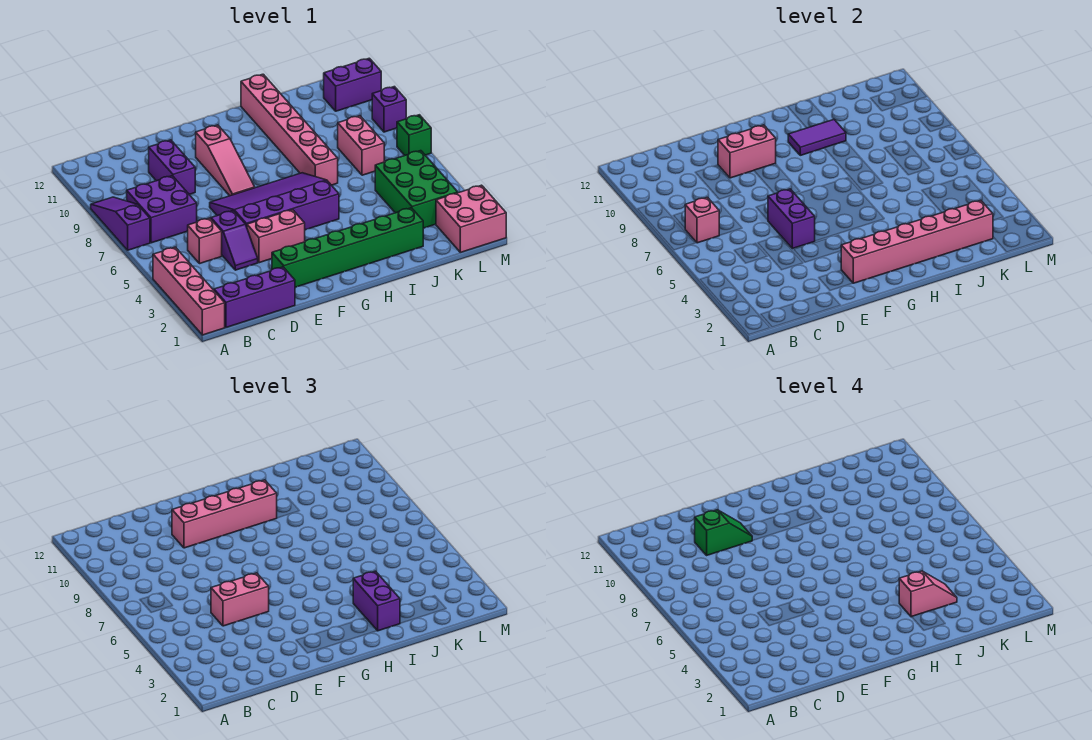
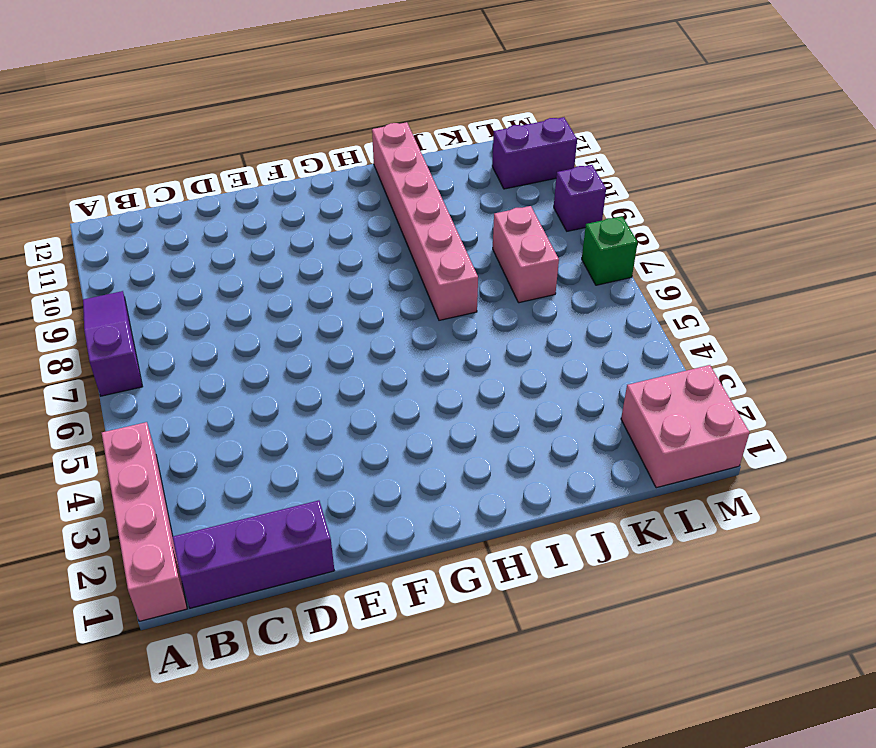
none -> purple brick B7:C8 level 1
none -> pink brick C5 level 1
none -> purple slope D4:D5 level 1 top 5

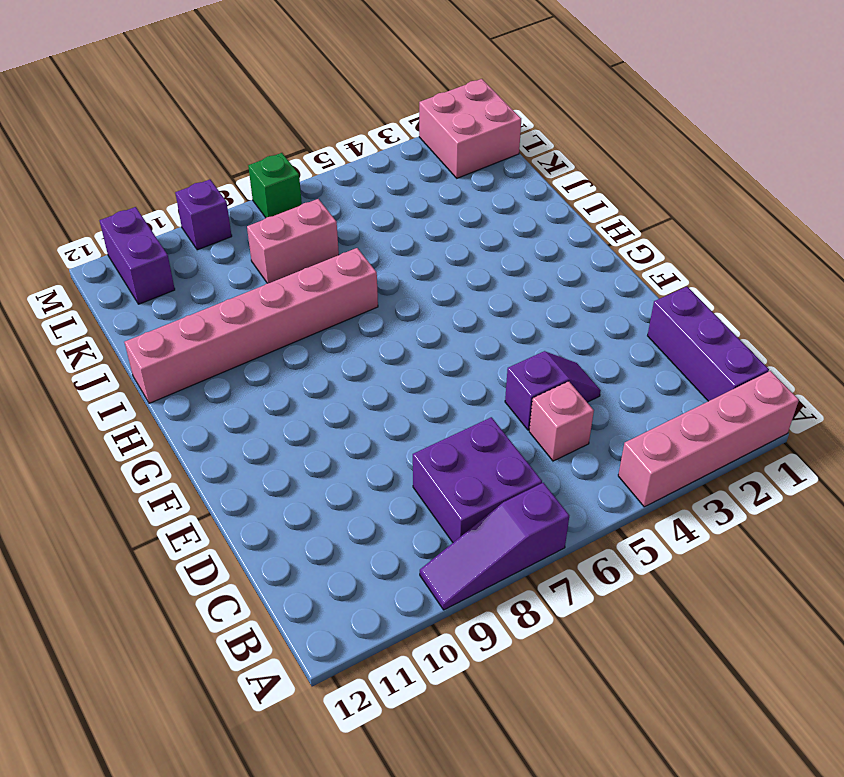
none -> purple brick D9:D10 level 1
none -> green brick E2:J2 level 1
none -> pink brick E4:F4 level 1

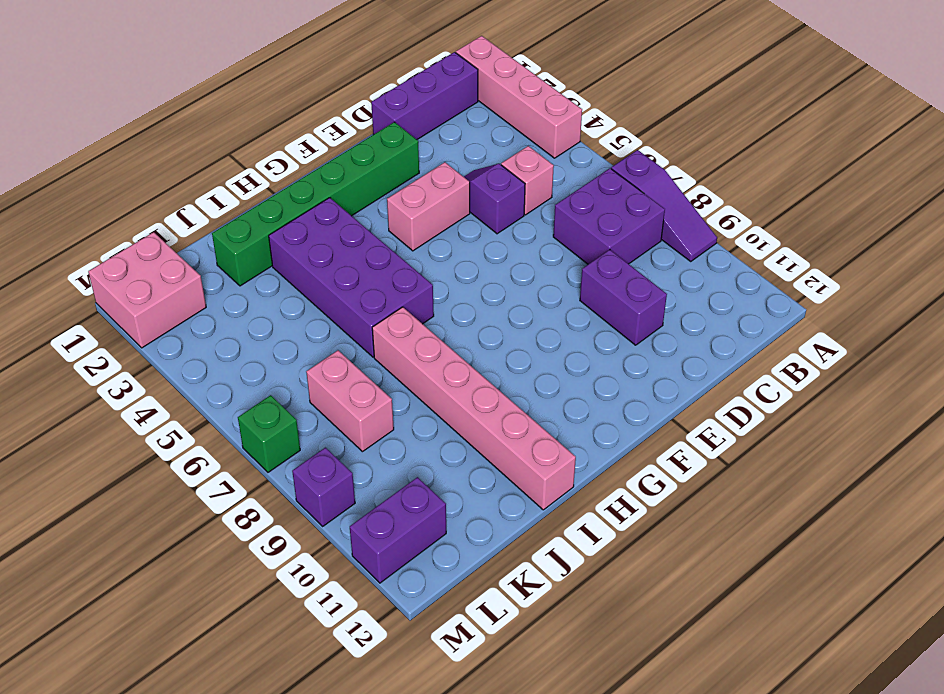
purple brick H3:I6 level 1 -> purple slope E5:H7 level 1 top 5
none -> pink slope F8:F10 level 1 top 10
none -> green brick K3:L5 level 1
none -> pink brick B7 level 2

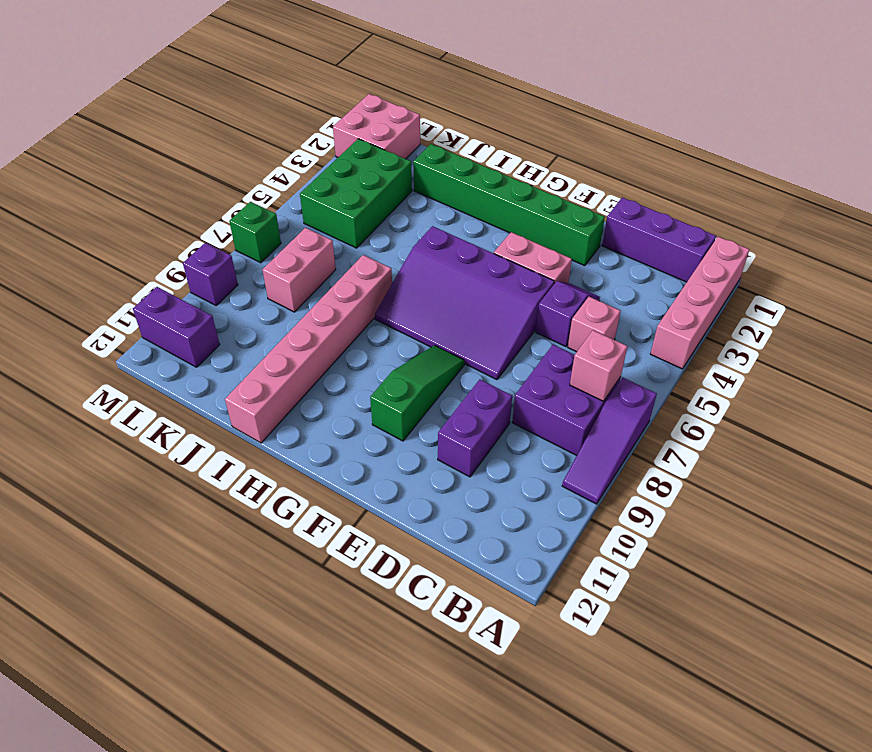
green slope F8:F10 level 1 top 10 -> pink slope F8:F10 level 1 top 10
none -> purple brick E5:E6 level 2
none -> pink brick E10:F10 level 2
none -> pink brick F2:K2 level 2

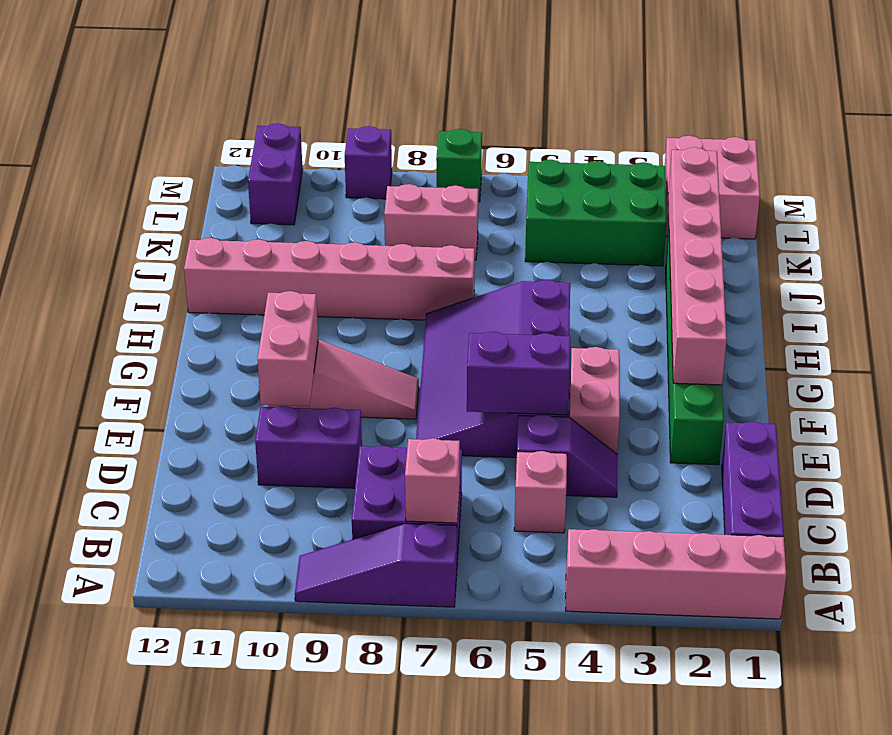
none -> purple tile H10:I10 level 2
none -> pink brick D5:E5 level 3
none -> pink brick E10:H10 level 3

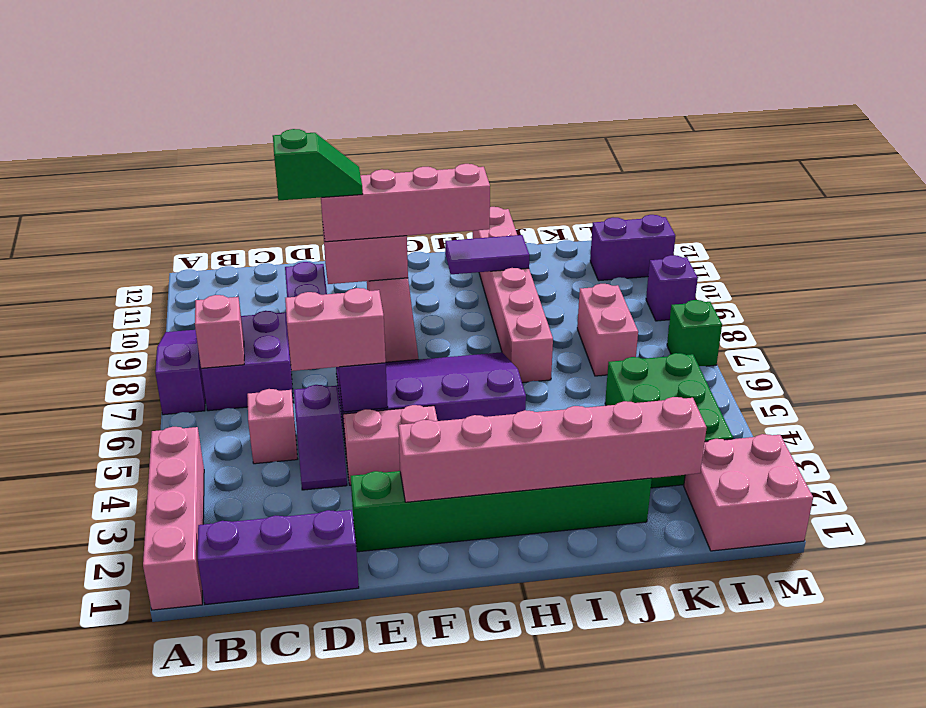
none -> purple brick I2:I3 level 3
none -> pink slope I3:J3 level 4 top I

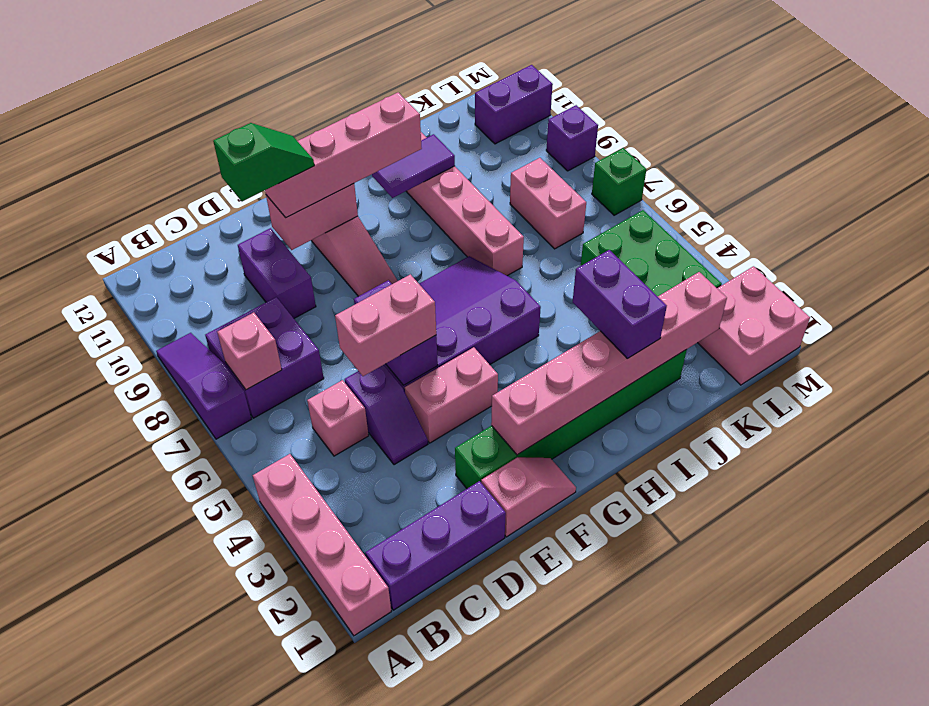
pink slope E1:F1 level 1 top E -> pink slope I3:J3 level 4 top I

